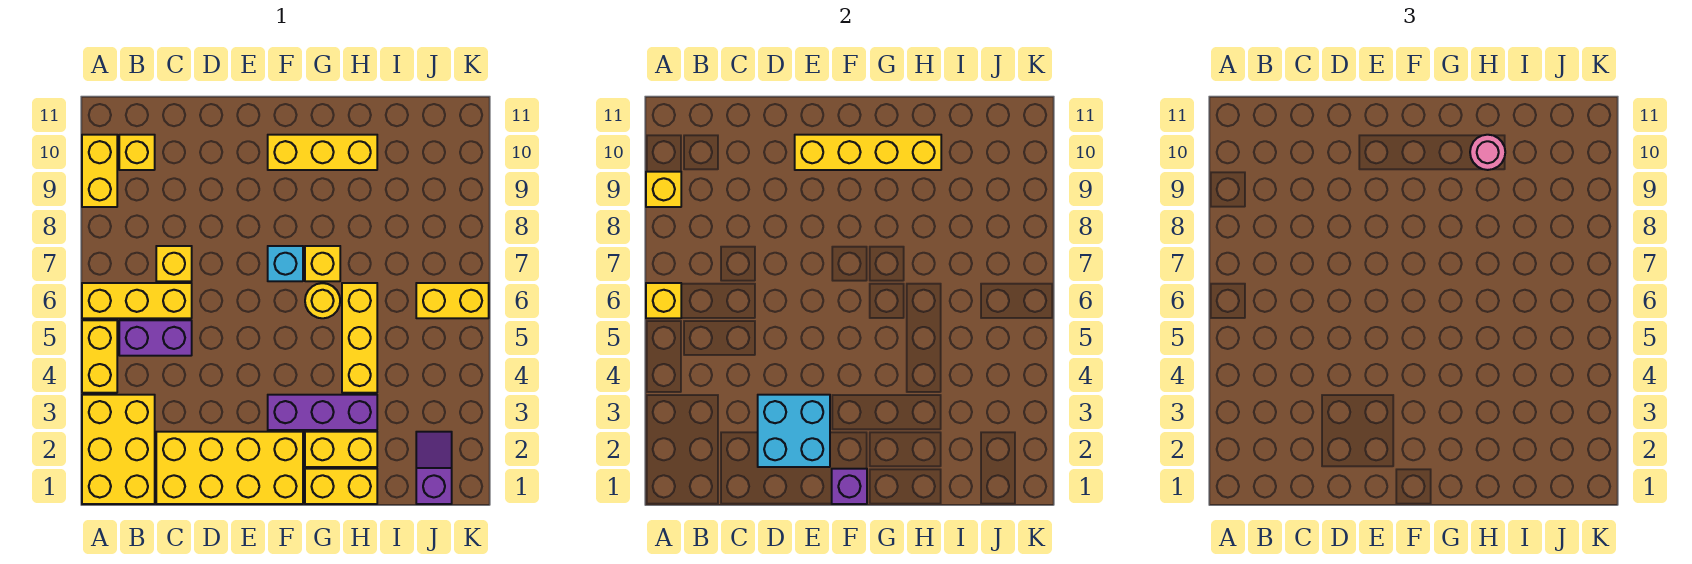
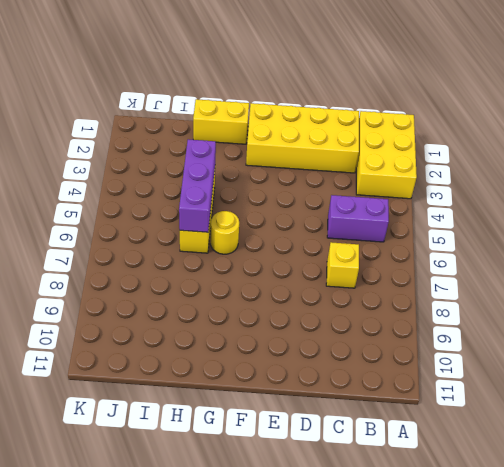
purple brick H4:H6 level 2 -> purple brick F3:H3 level 1
none -> yellow brick A4:A5 level 1
none -> yellow brick A6:C6 level 1
none -> yellow brick A9:A10 level 1

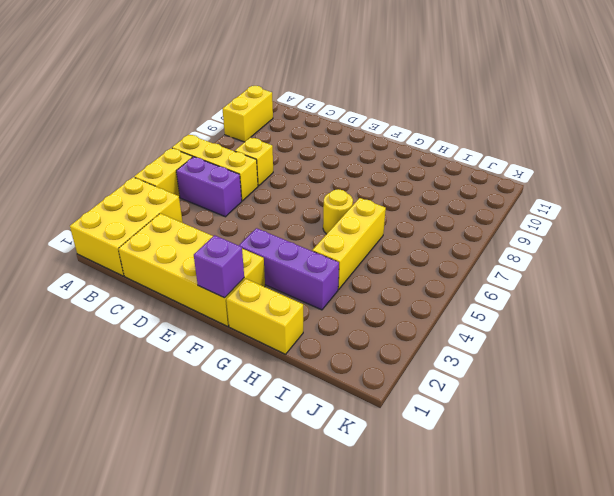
none -> yellow brick B10 level 1
none -> cyan brick F7 level 1
none -> yellow brick F10:H10 level 1

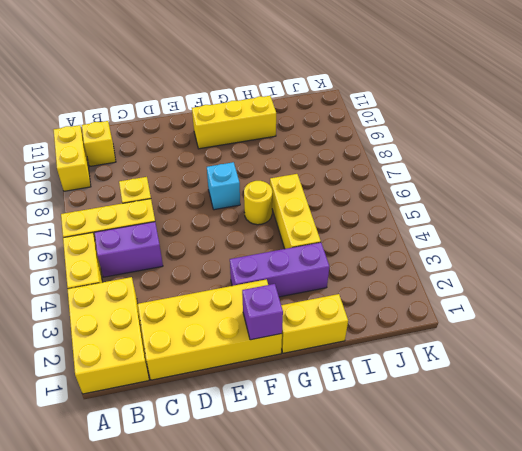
none -> yellow brick G2:H2 level 1
none -> yellow brick G7 level 1
none -> purple slope J1:J2 level 1 top 1

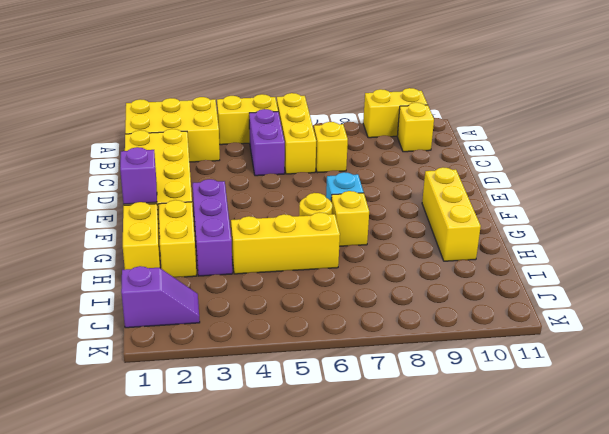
none -> yellow brick J6:K6 level 1
none -> yellow brick A6 level 2
none -> yellow brick A9 level 2

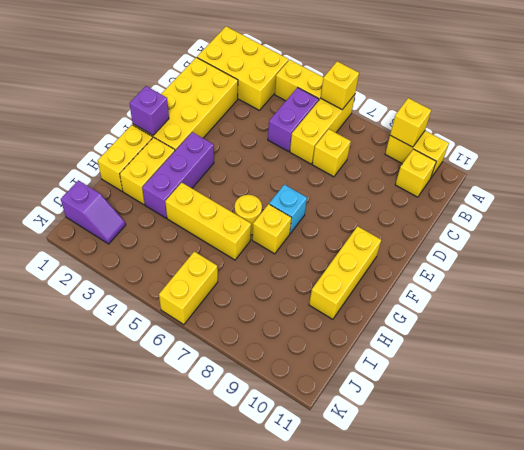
none -> cyan brick D2:E3 level 2
none -> yellow brick E10:H10 level 2
none -> pink round brick H10 level 3

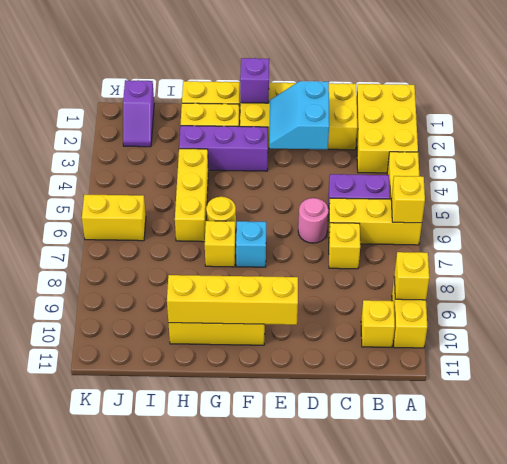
cyan slope D2:E3 level 2 top D -> cyan brick D2:E3 level 2
pink round brick D6 level 1 -> pink round brick H10 level 3

